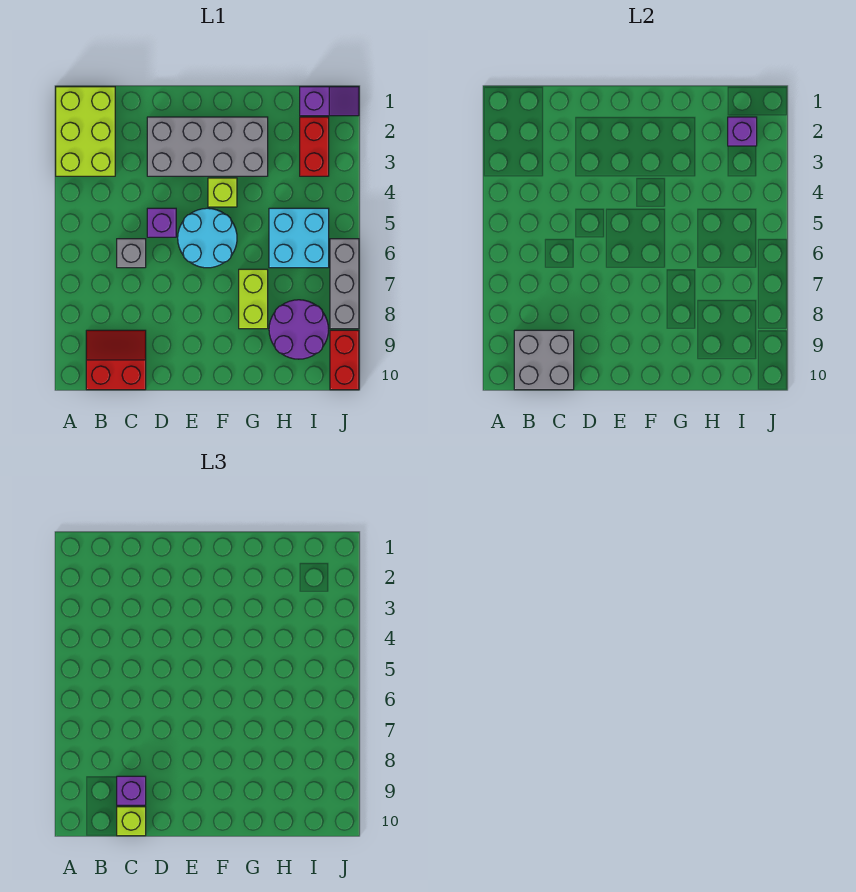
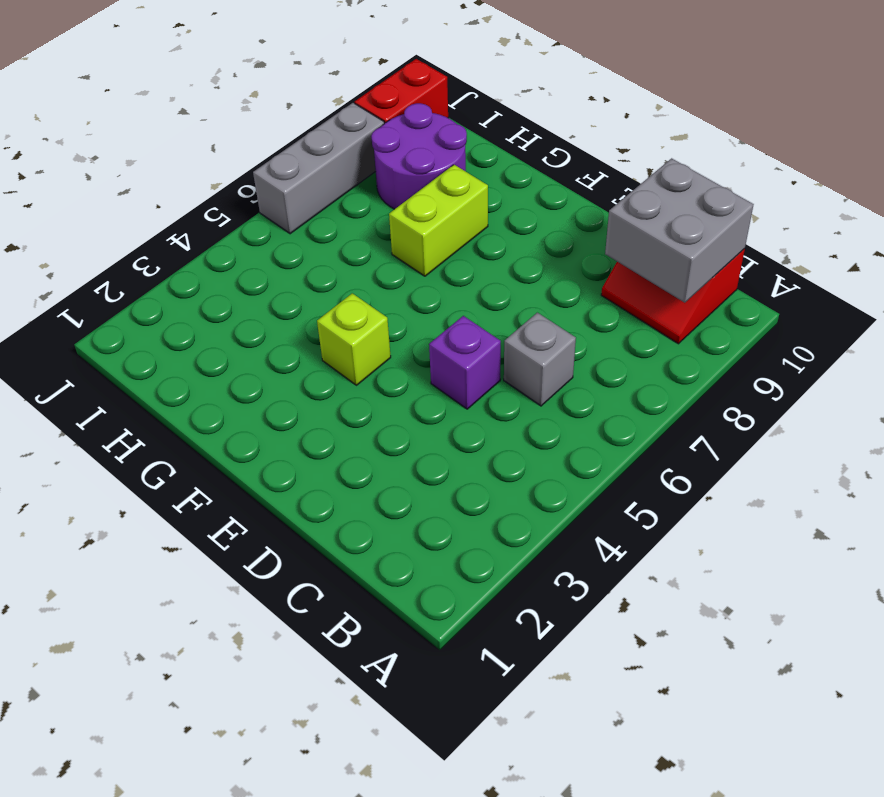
none -> lime brick A1:B3 level 1
none -> grey brick D2:G3 level 1
none -> cyan round brick E5:F6 level 1

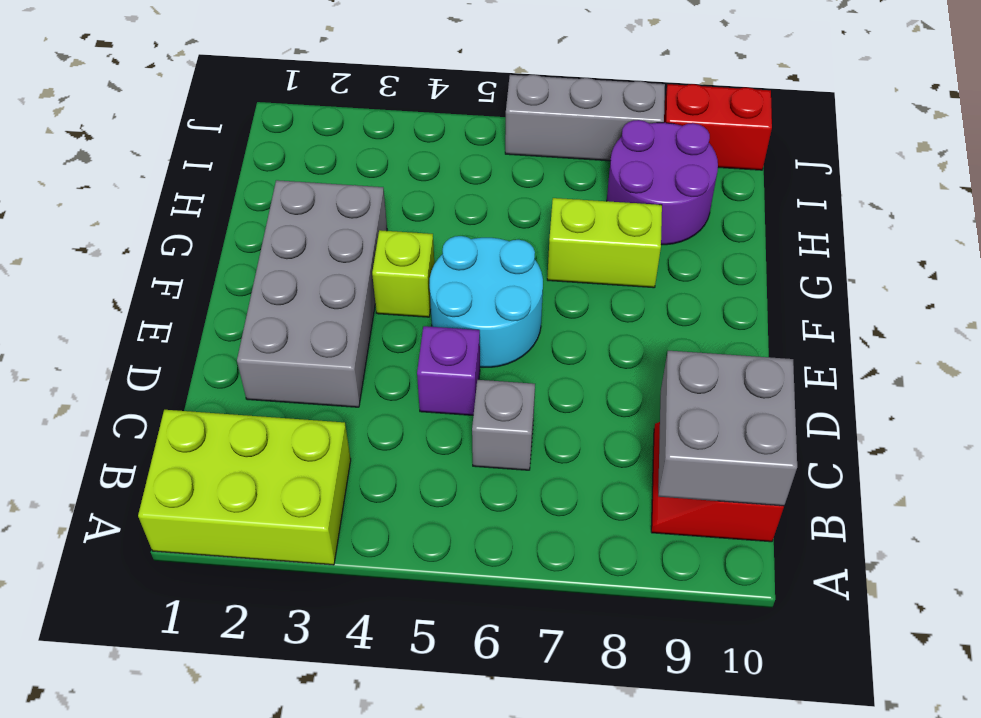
none -> cyan brick H5:I6 level 1
none -> purple slope I1:J1 level 1 top I
none -> red brick I2:I3 level 1

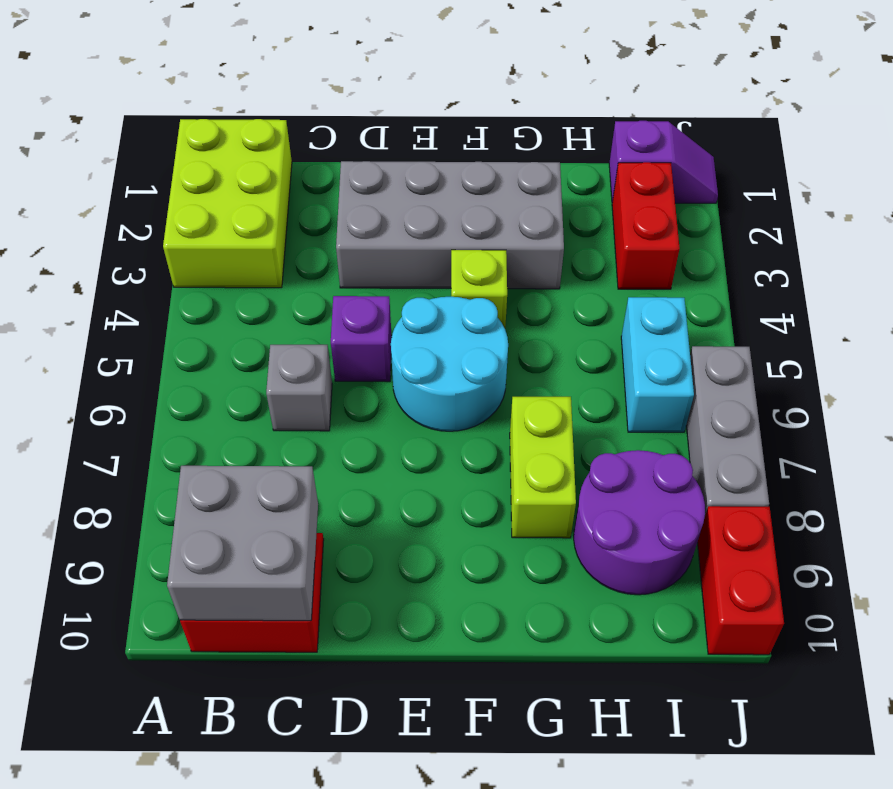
cyan brick I5:I6 level 1 -> cyan brick H5:I6 level 1
none -> purple brick I2 level 2
none -> purple brick C9 level 3
none -> lime brick C10 level 3

